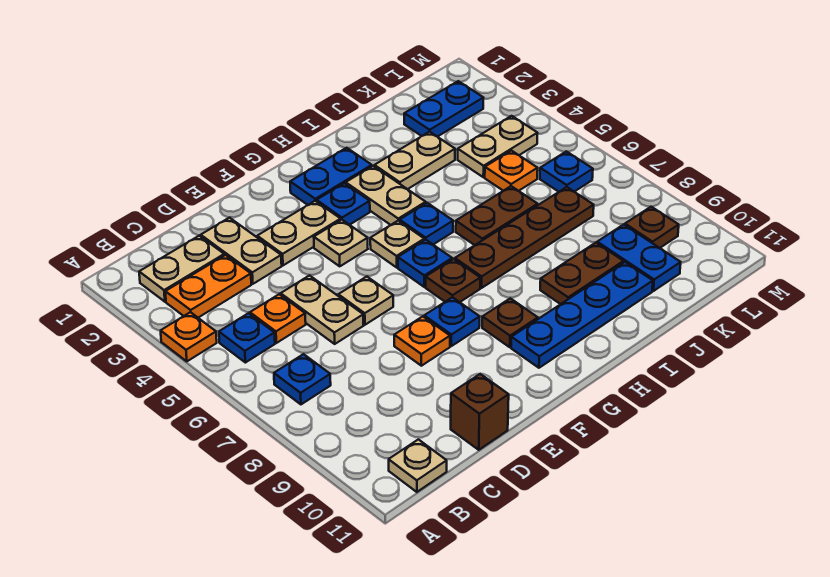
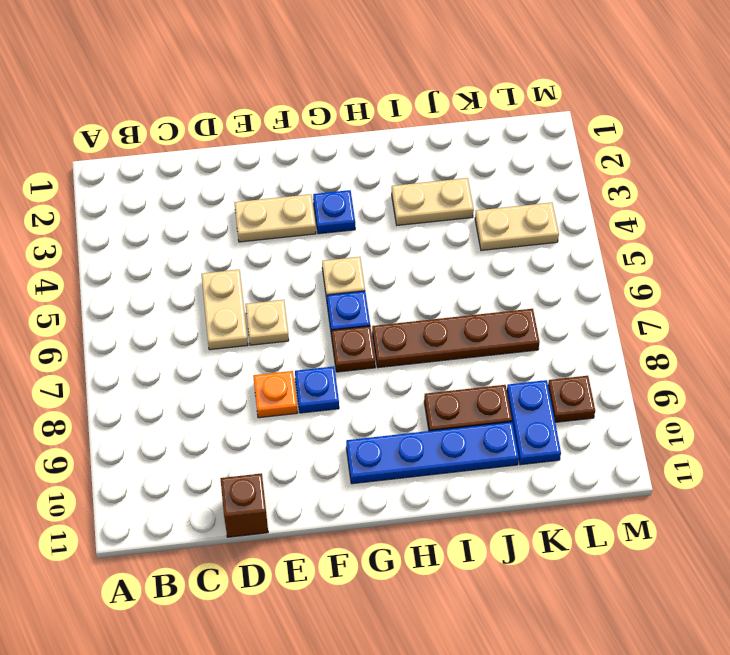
none -> orange plate A4 level 1
none -> tan plate B2:C2 level 1
none -> orange plate B3:C3 level 1
none -> blue plate B5 level 1

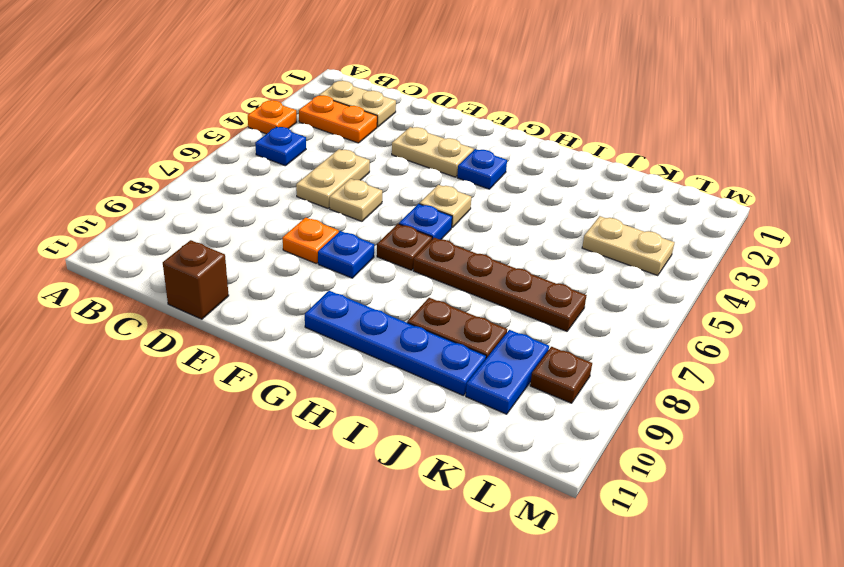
none -> blue plate B7 level 1
none -> tan plate B11 level 1
none -> orange plate C5 level 1
none -> tan plate D2:D3 level 1

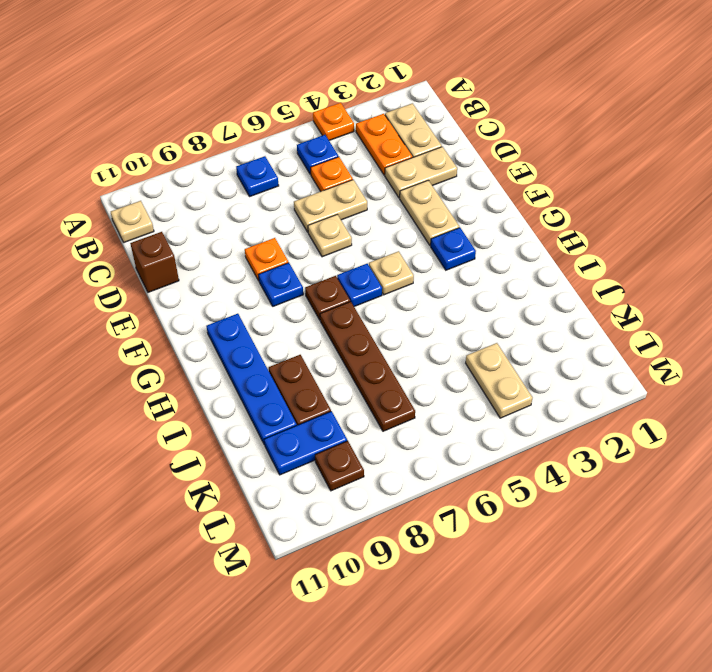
none -> tan plate F4 level 1
none -> blue plate G2:H2 level 1
none -> brown plate G9 level 1
none -> tan plate H3:H4 level 1

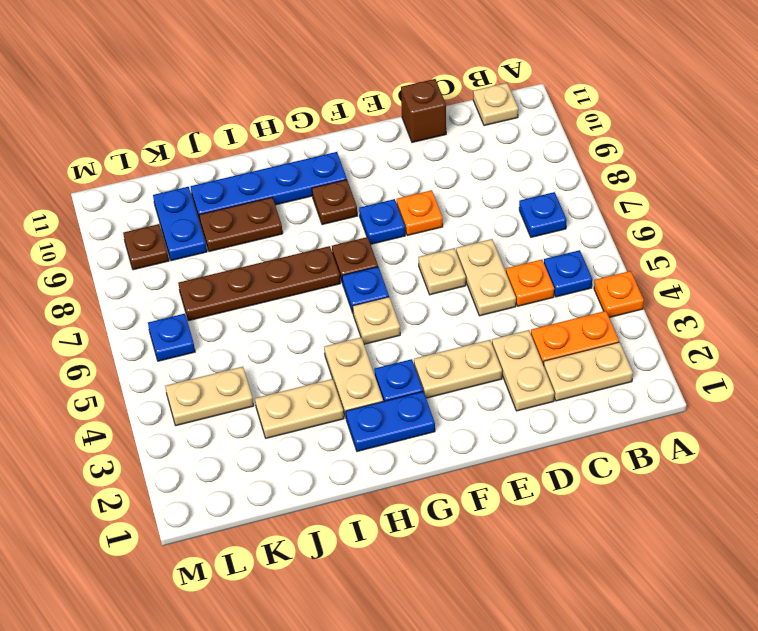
none -> tan plate F4 level 1
none -> blue plate H5 level 1
none -> brown plate I6:J6 level 1
none -> blue plate K2:L2 level 1

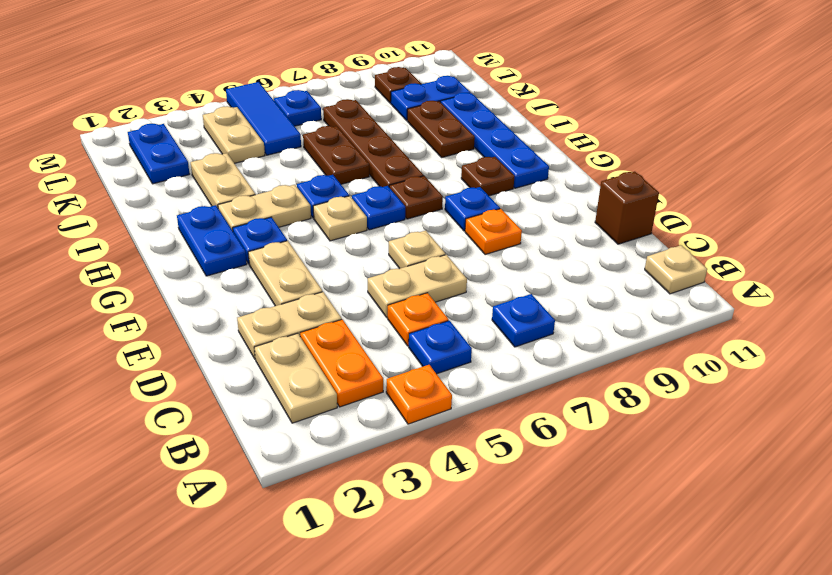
blue tile K5:M5 level 1 -> orange plate K5 level 1
none -> tan plate F4 level 1

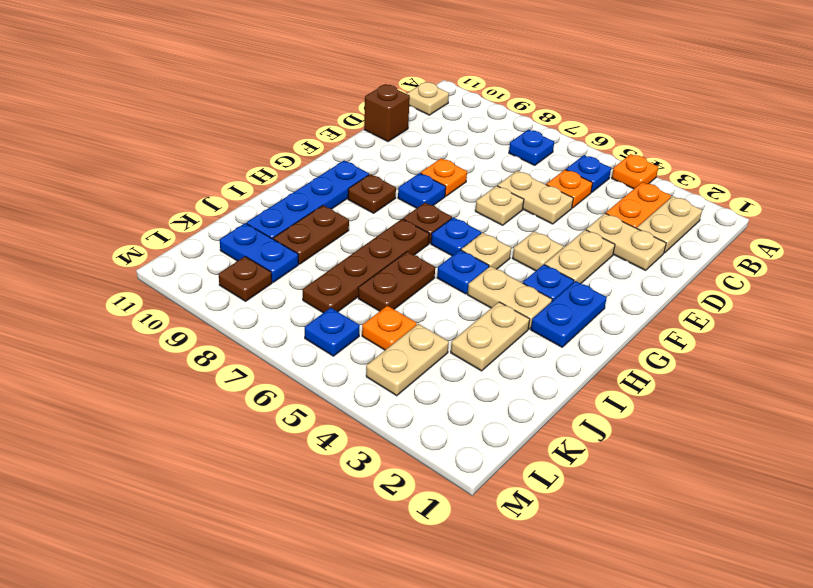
none -> blue plate K2:L2 level 1

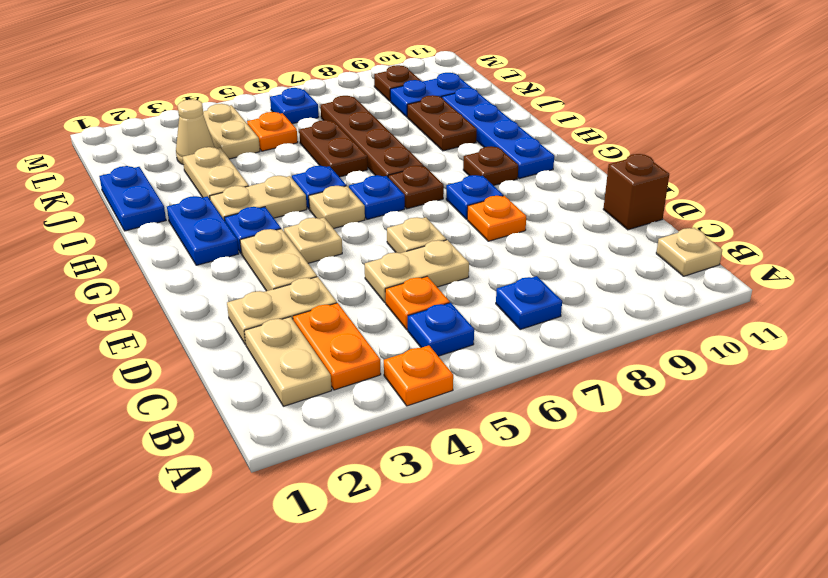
blue plate I1:J1 level 1 -> blue plate K2:L2 level 1
tan cone K3 level 1 -> none

